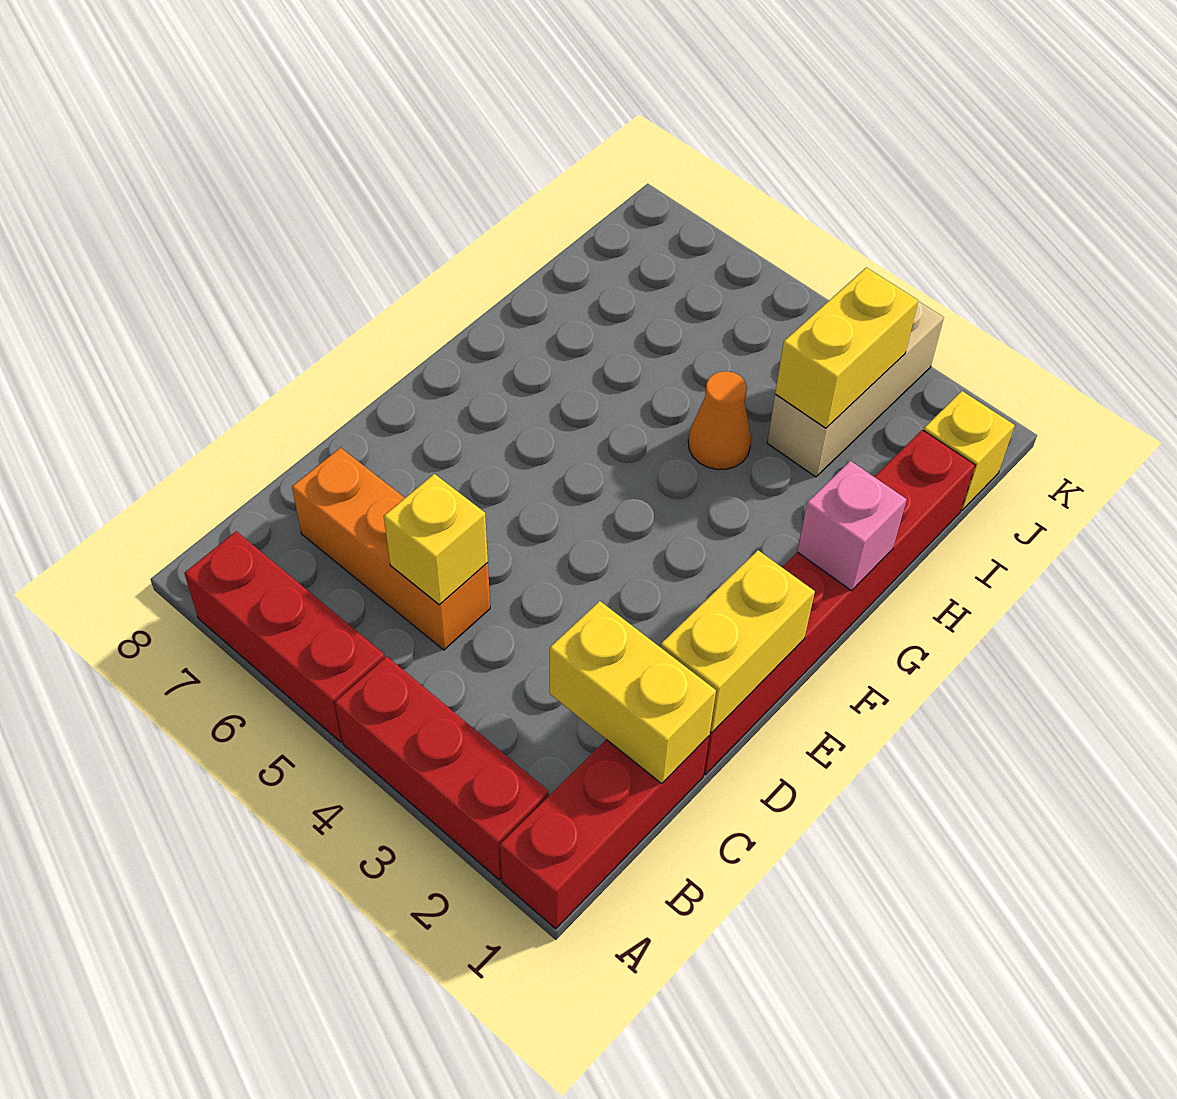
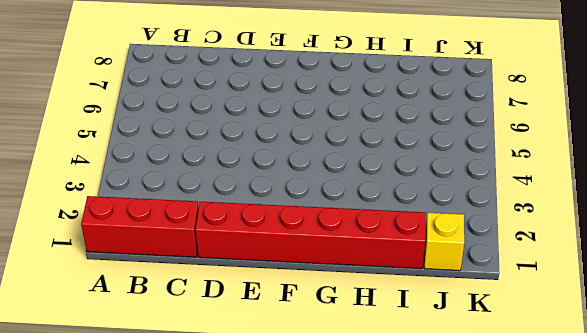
none -> red brick A2:A4 level 1
none -> red brick A5:A7 level 1
none -> orange brick C5:C7 level 1

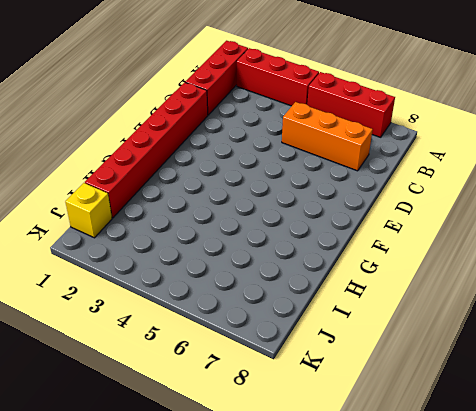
none -> orange cone H4 level 1
none -> tan brick I3:K3 level 1
none -> yellow brick C1:C2 level 2

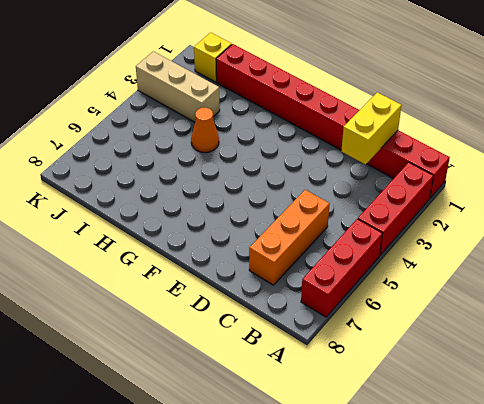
none -> yellow brick C5 level 2
none -> yellow brick D1:E1 level 2
none -> pink brick G1 level 2

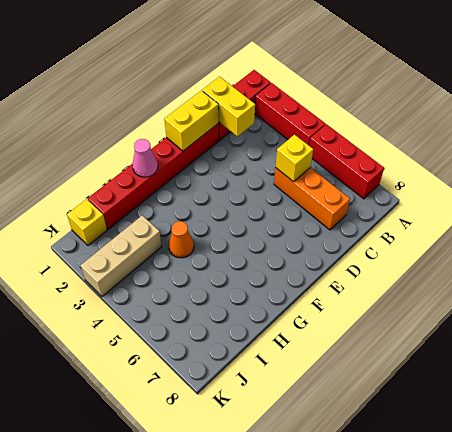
pink cone G1 level 2 -> pink brick G1 level 2
none -> yellow brick I3:J3 level 2

